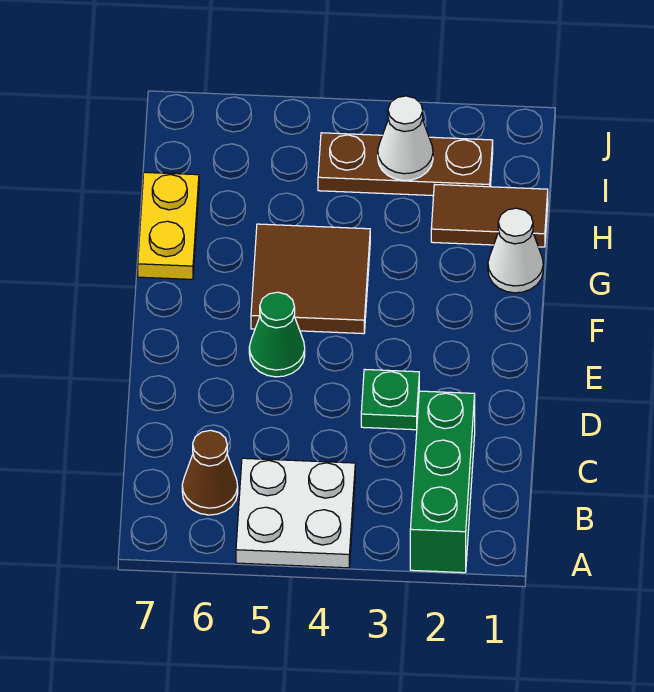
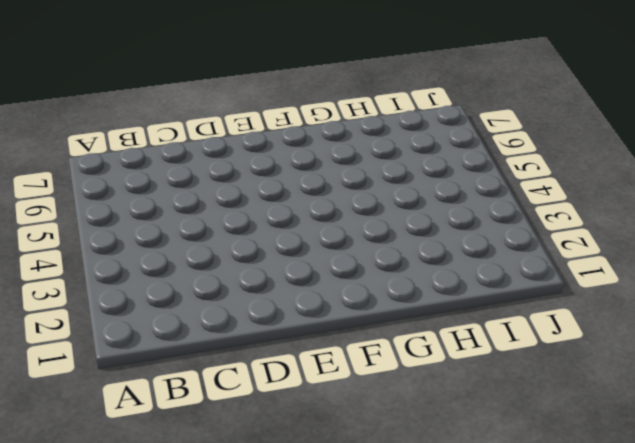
none -> green brick A2:C2 level 1
none -> white plate A4:B5 level 1

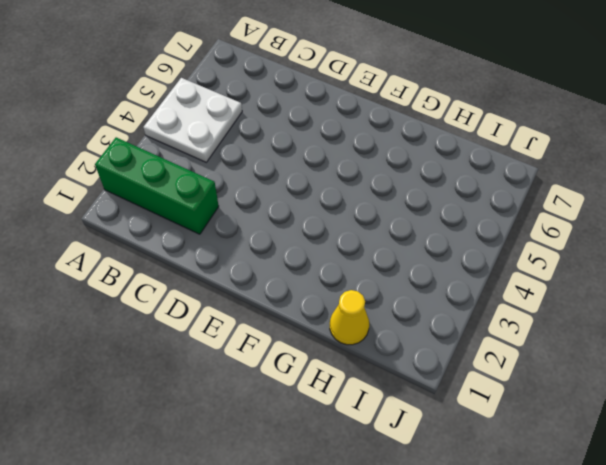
yellow cone H1 level 1 -> brown tile H1:H2 level 1
none -> brown cone B6 level 1
none -> green plate D3 level 1

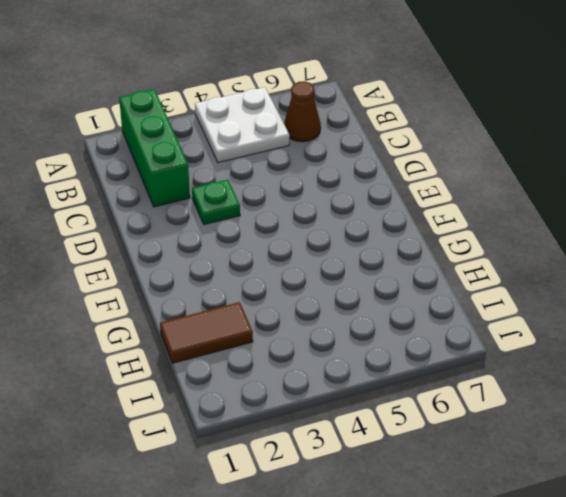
none -> green cone E5 level 1
none -> brown tile F4:G5 level 1

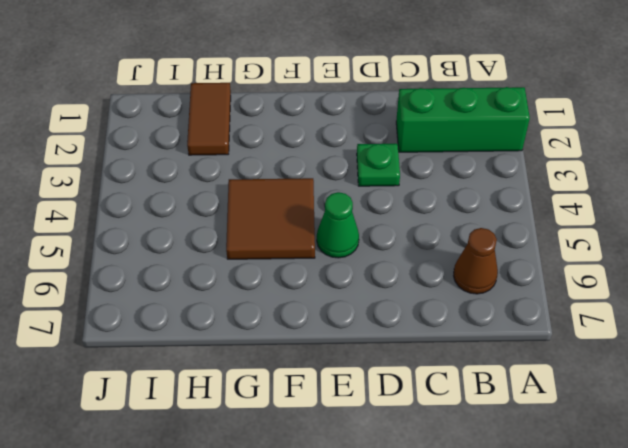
none -> white plate A4:B5 level 1
none -> white cone G1 level 1

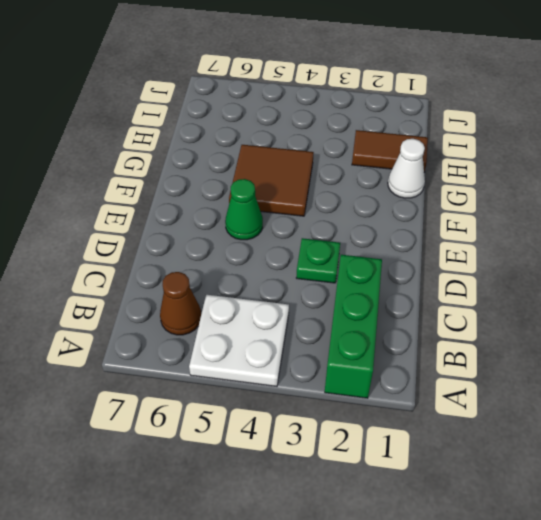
none -> yellow plate G7:H7 level 1
none -> brown plate I2:I4 level 1

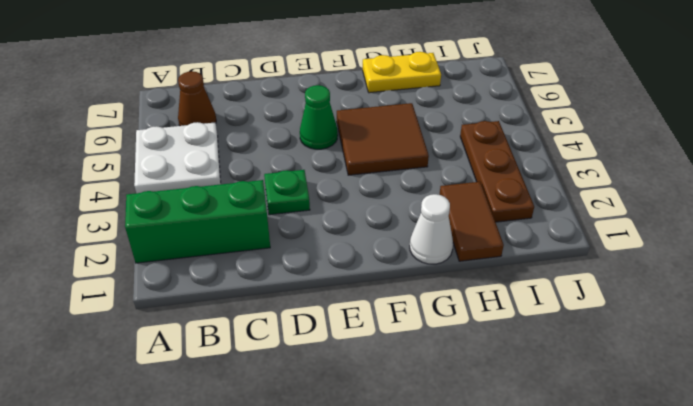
none -> white cone I3 level 2

